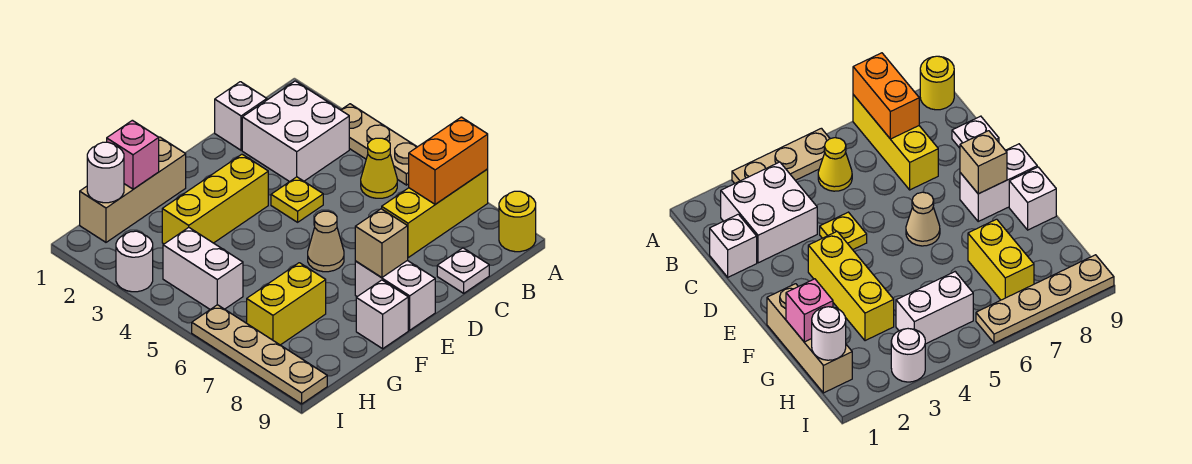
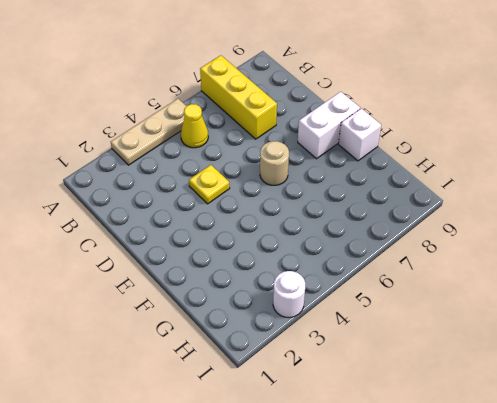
tan round brick E6 level 1 -> tan cone E6 level 1
none -> yellow round brick A9 level 1
none -> white brick B2:C3 level 1
none -> white brick C1 level 1

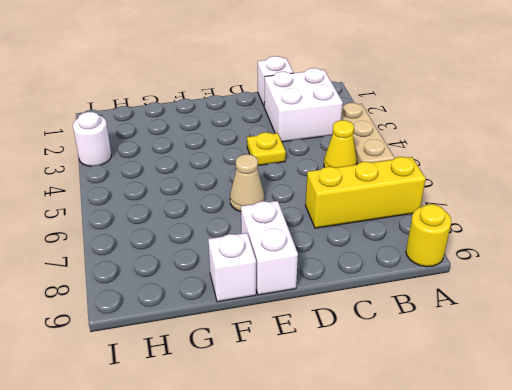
none -> white plate C9 level 1
none -> yellow brick E3:G3 level 1
none -> tan brick F1:H1 level 1

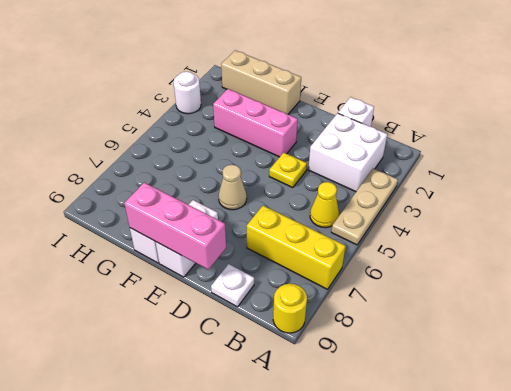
pink brick D9:F9 level 2 -> none
pink brick E3:G3 level 1 -> yellow brick E3:G3 level 1
none -> yellow brick G7:H7 level 1
none -> white brick H4:H5 level 1
none -> tan plate I6:I9 level 1

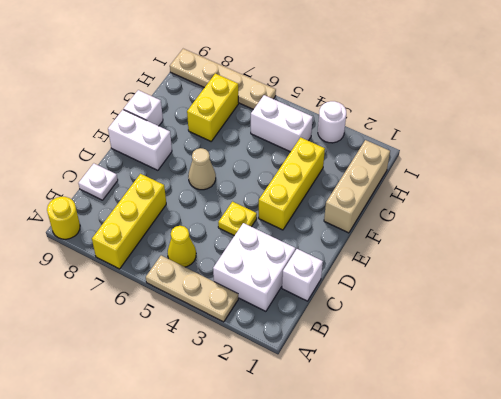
none -> orange brick A7:B7 level 2
none -> tan brick E8 level 2
none -> pink brick G1 level 2

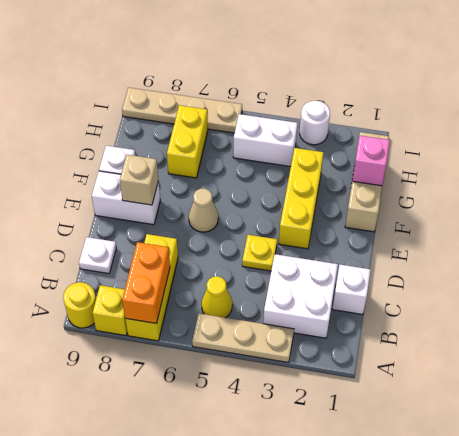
yellow brick A8 level 1 -> none
none -> white round brick H1 level 2

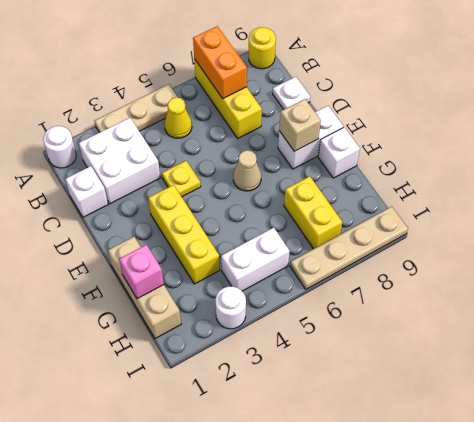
white round brick A1 level 1 -> white round brick H1 level 2

